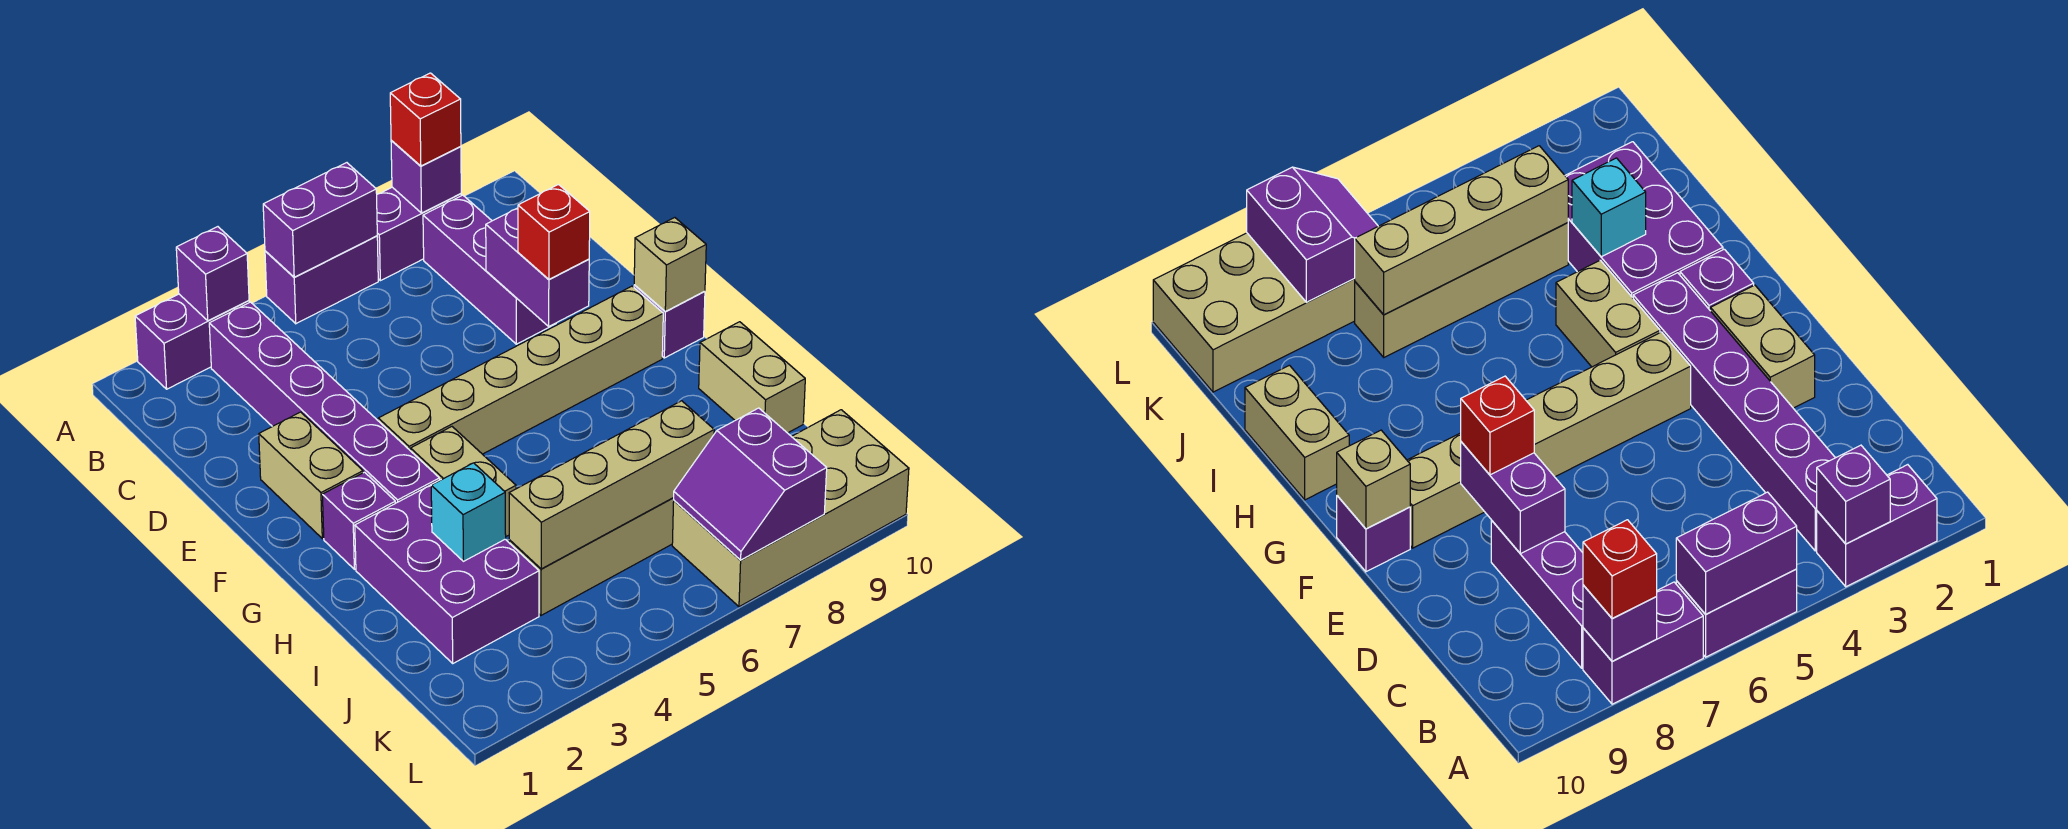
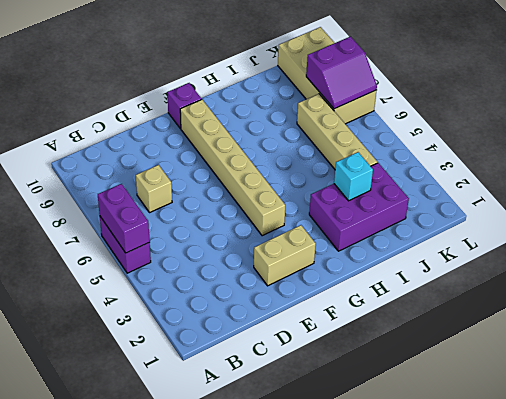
tan brick C7 level 1 -> tan brick F10 level 2
none -> purple brick A2:A3 level 1
none -> purple brick A7:A8 level 1
none -> purple brick B3:G3 level 1

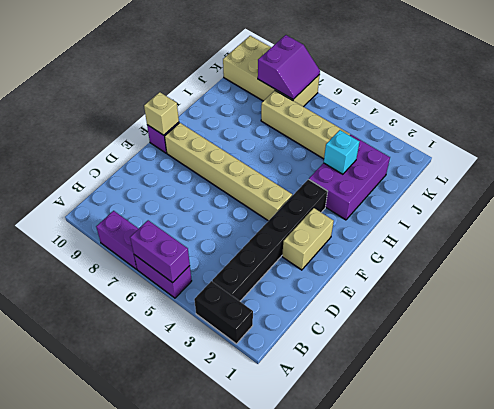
black brick A2:A3 level 1 -> purple brick A2:A3 level 1
black brick B3:G3 level 1 -> purple brick B3:G3 level 1
none -> purple brick B8:D8 level 1
none -> purple brick G2 level 1
none -> tan brick G4:H4 level 1

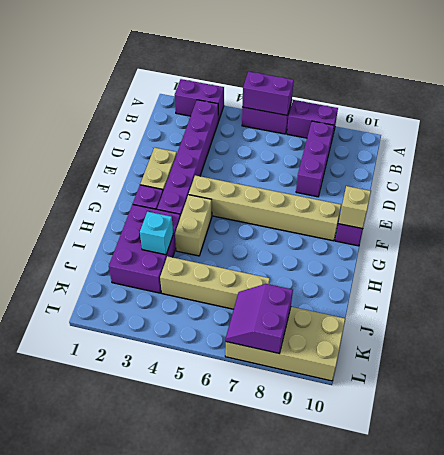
none -> tan brick H10:I10 level 1
none -> purple brick A3 level 2
none -> purple brick A8 level 2

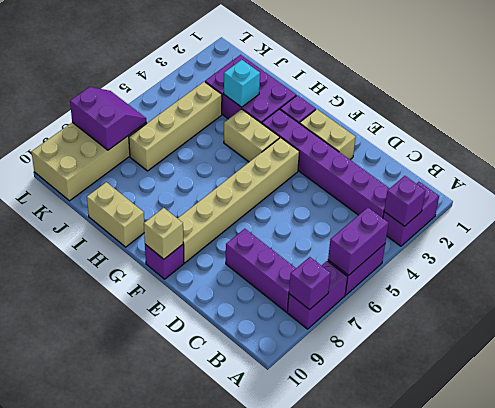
none -> purple brick D8:E8 level 2
none -> tan brick J4:J7 level 2
none -> red brick A8 level 3

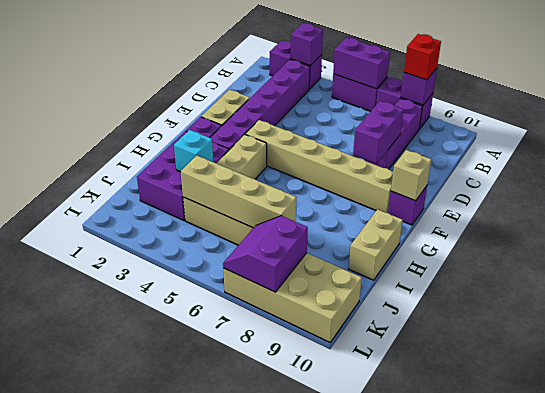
none -> red brick E8 level 3

